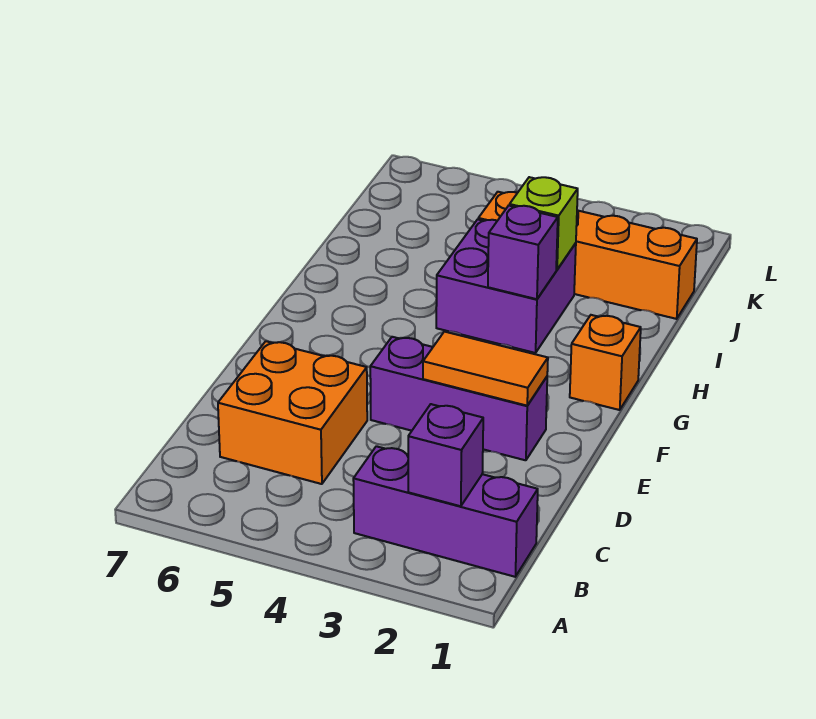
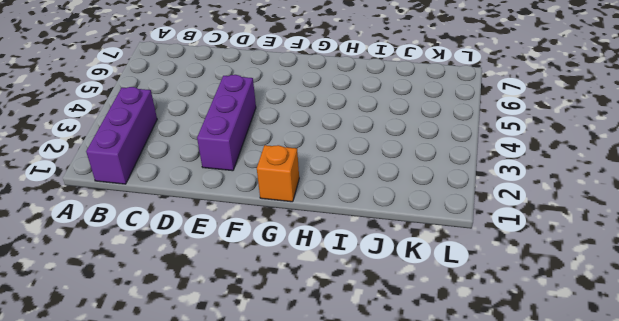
none -> orange brick C5:D6 level 1
none -> purple brick H3:I4 level 1

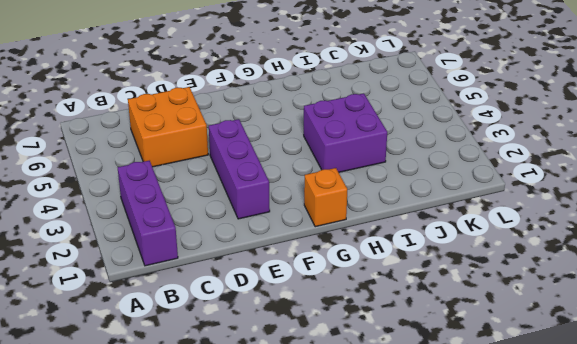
none -> orange brick J1:J4 level 1
none -> purple brick B2 level 2

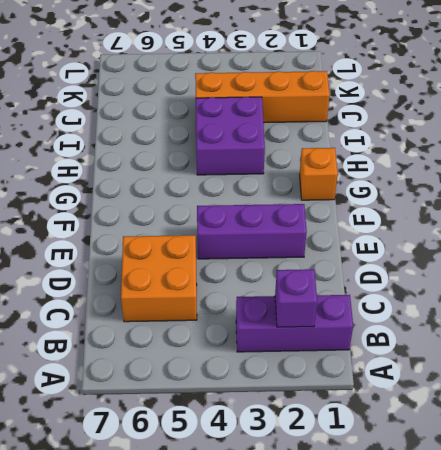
none -> orange tile E2:E3 level 2
none -> purple brick H3 level 2

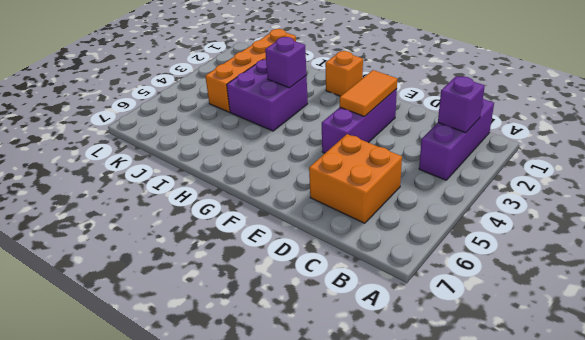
none -> lime brick I3 level 2

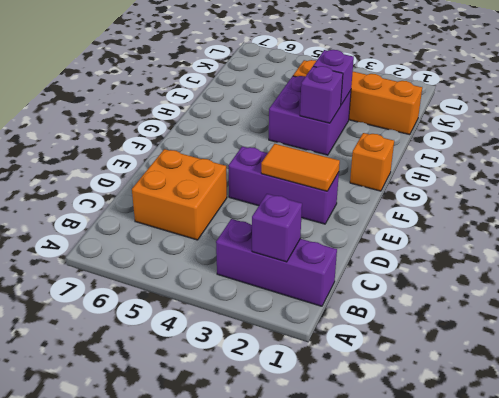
purple brick I3 level 2 -> lime brick I3 level 2

